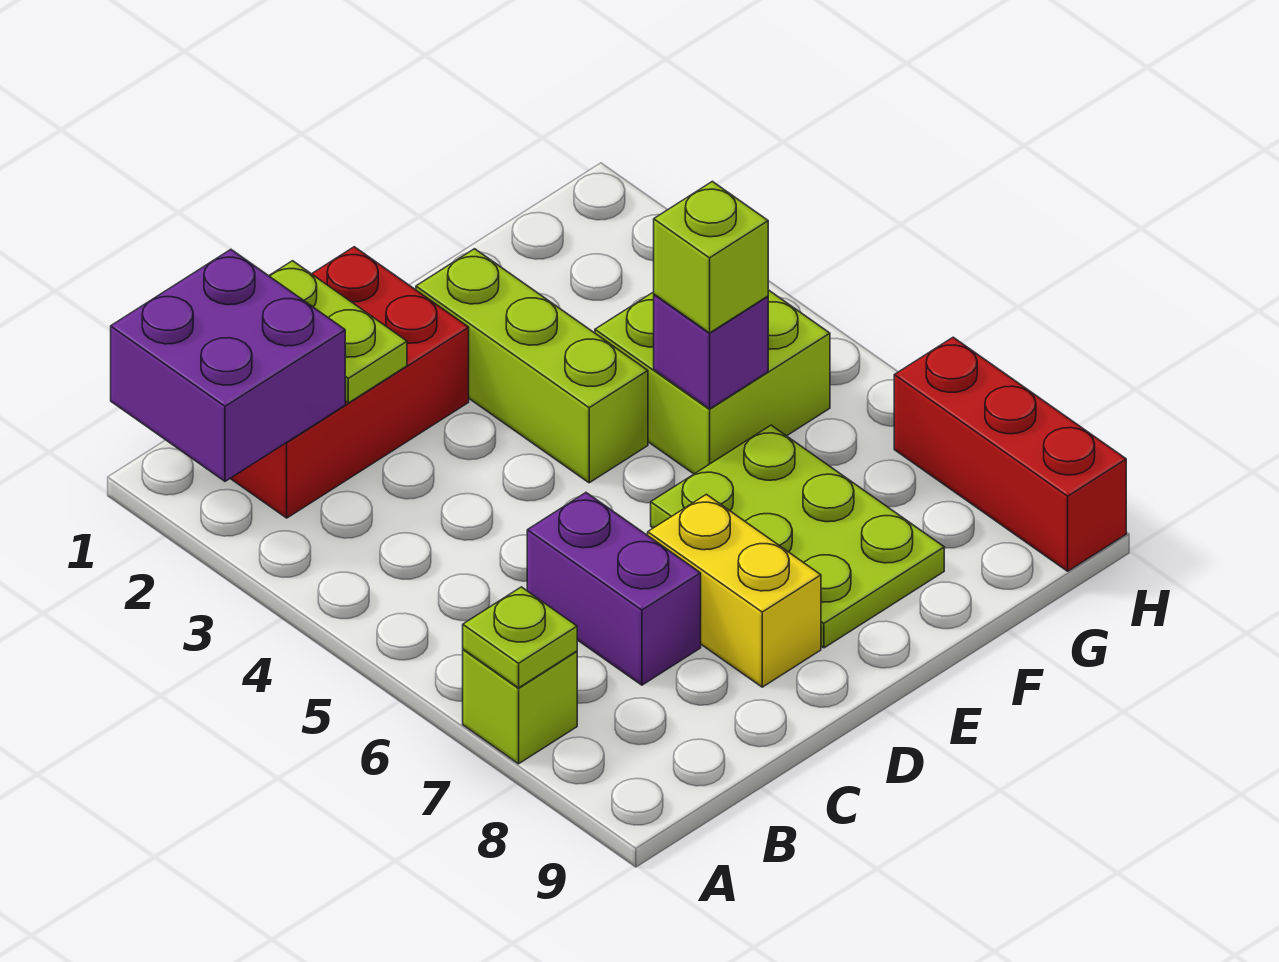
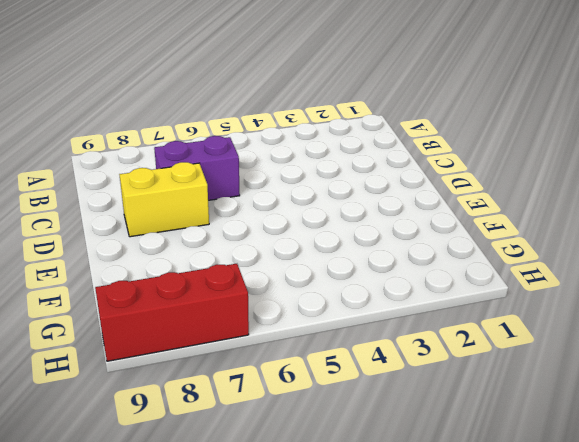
none -> lime brick A7 level 1
none -> red brick B1:D2 level 1
none -> lime brick E2:E4 level 1

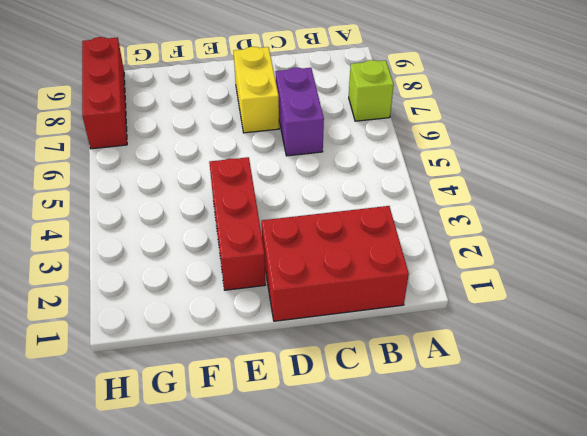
red brick E2:E4 level 1 -> lime brick E2:E4 level 1
none -> lime plate E6:F8 level 1
none -> lime brick F4:G5 level 1
none -> purple brick A1:B2 level 2

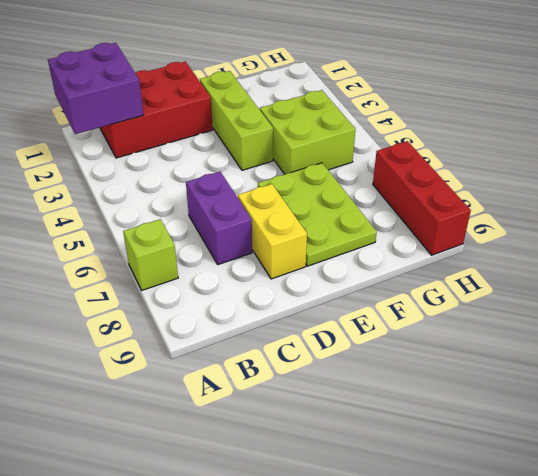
none -> lime plate A7 level 2
none -> lime plate C1:C2 level 2
none -> purple brick F5 level 2

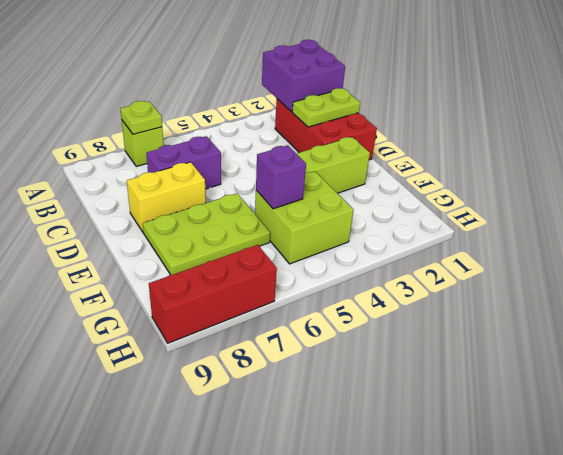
none -> lime brick F5 level 3

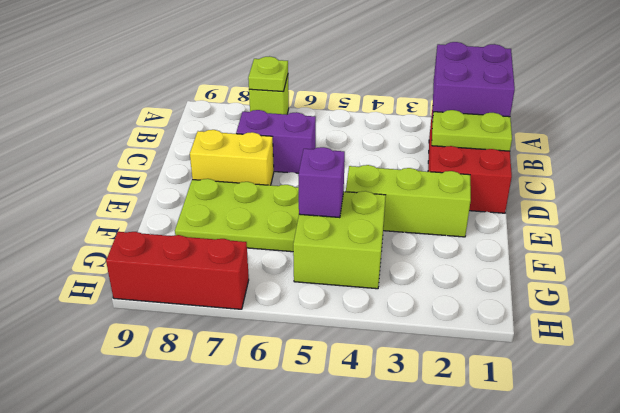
none -> lime brick F5 level 3

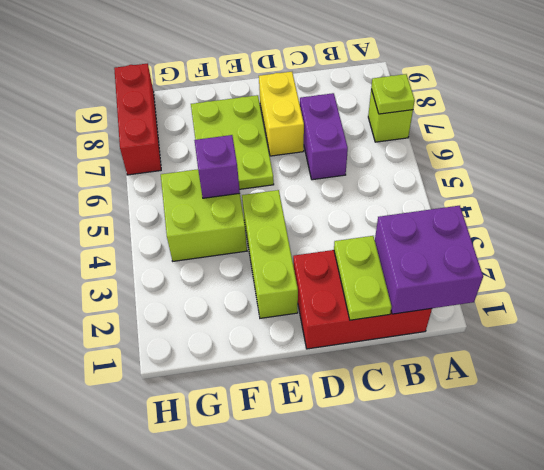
none -> lime brick F5 level 3

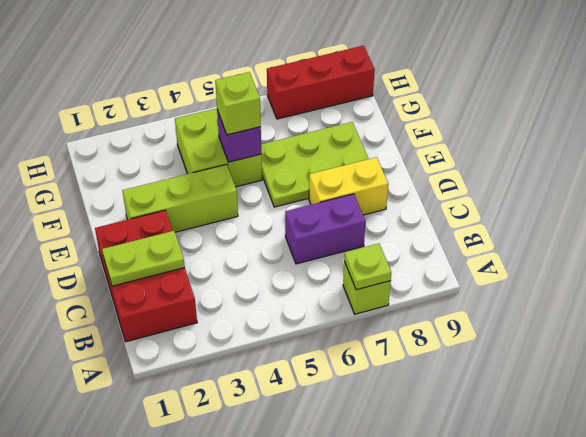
none -> purple brick A1:B2 level 2

